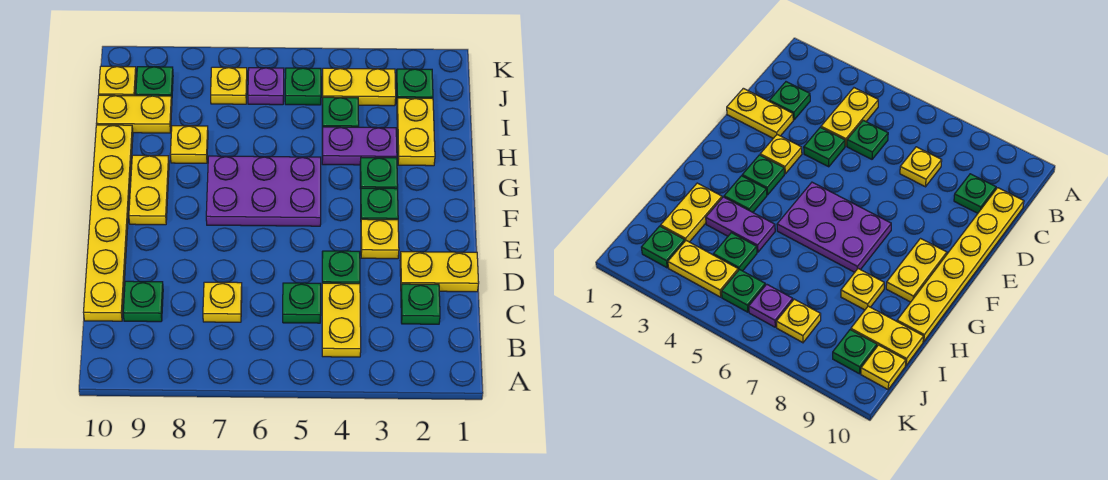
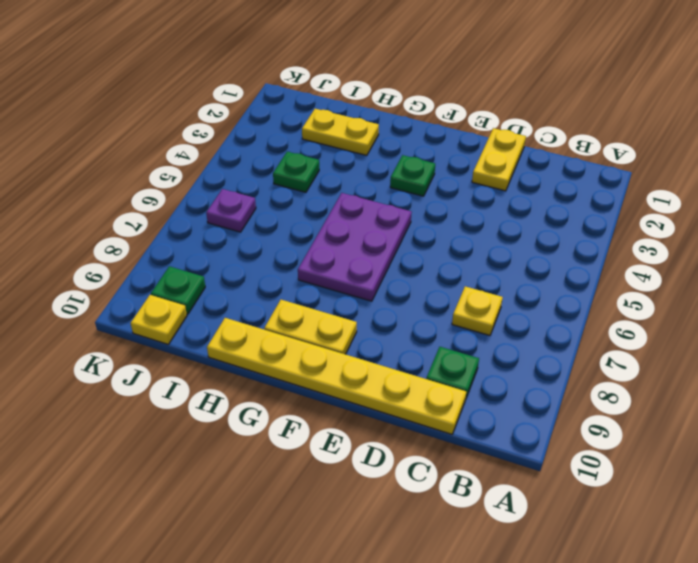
none -> yellow plate B4:C4 level 1
none -> green plate C2 level 1
none -> green plate C5 level 1

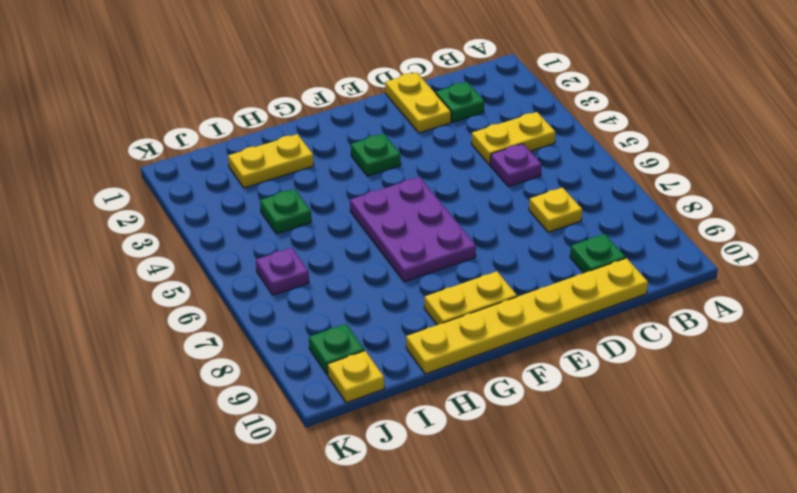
purple plate C5 level 1 -> green plate C5 level 1
none -> green plate D4 level 1
none -> yellow plate E3 level 1
none -> green plate G3 level 1

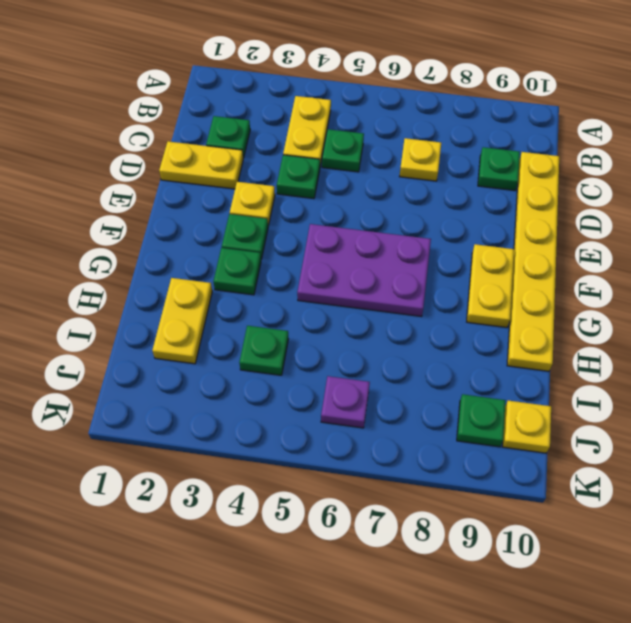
none -> purple plate H3:H4 level 1
none -> yellow plate H8 level 1
none -> yellow plate I9:I10 level 1

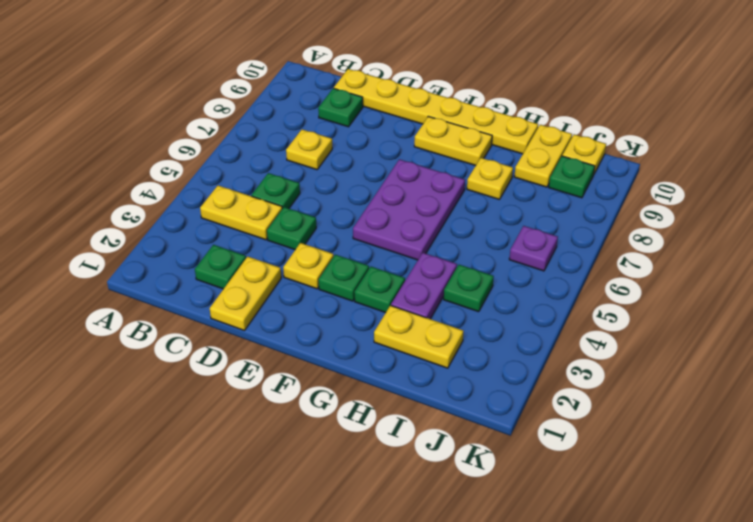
none -> green plate J2 level 1
none -> yellow plate J3:J4 level 1
none -> green plate J5 level 1

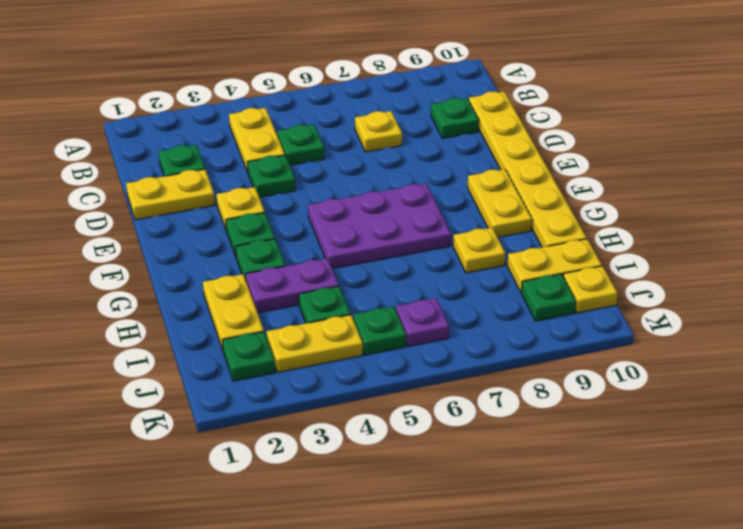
none -> yellow plate J7 level 1

